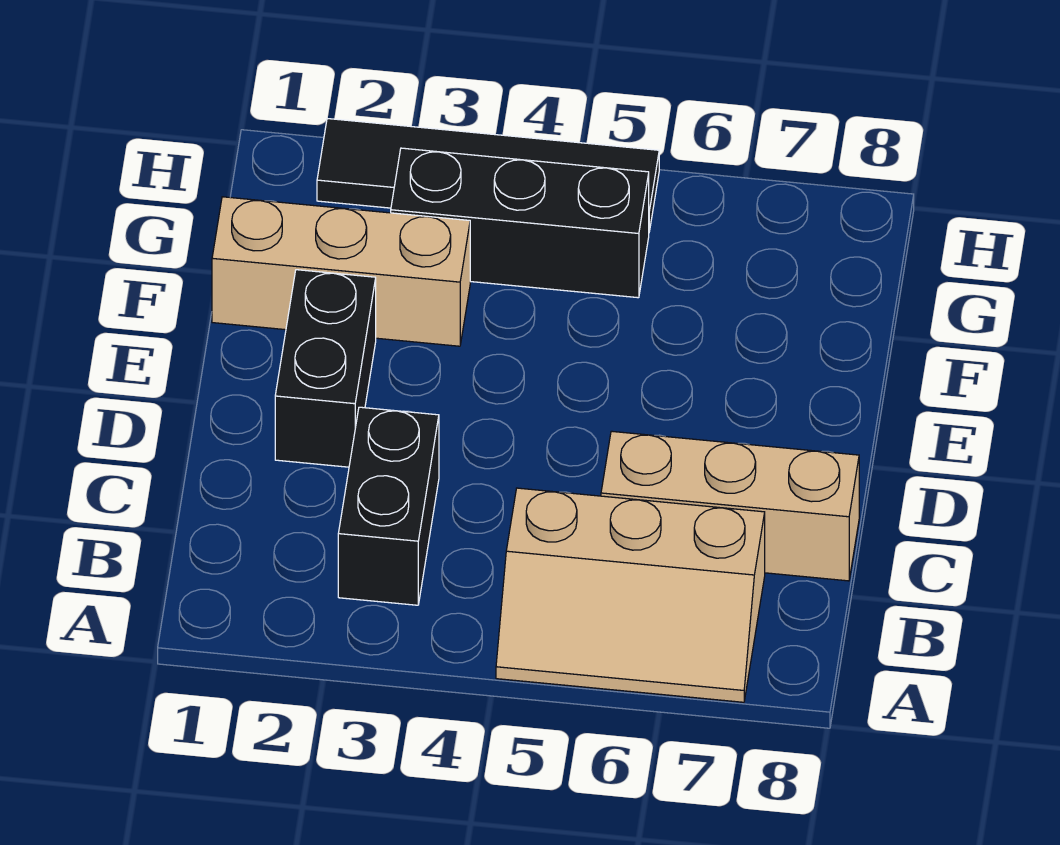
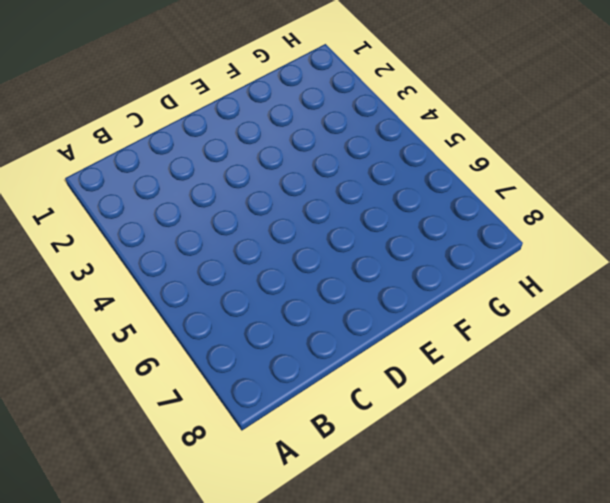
none -> tan slope A5:B7 level 1 top B
none -> black brick B3:C3 level 1

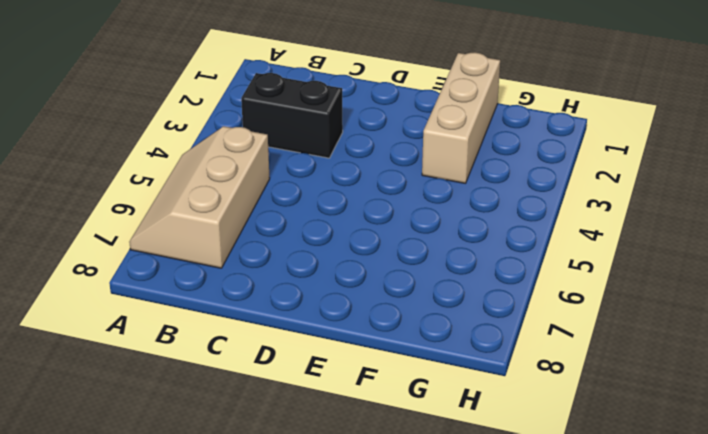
none -> tan brick C6:C8 level 1
none -> black brick D2:E2 level 1

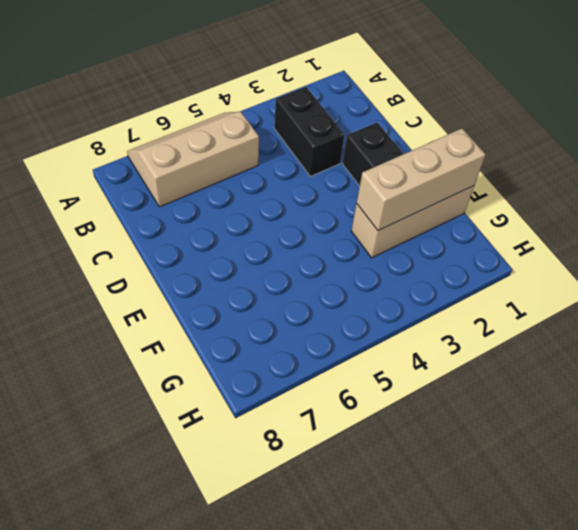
tan brick F1:F3 level 2 -> tan brick C6:C8 level 1
none -> black brick G3:G5 level 1
none -> black tile H2:H5 level 1

